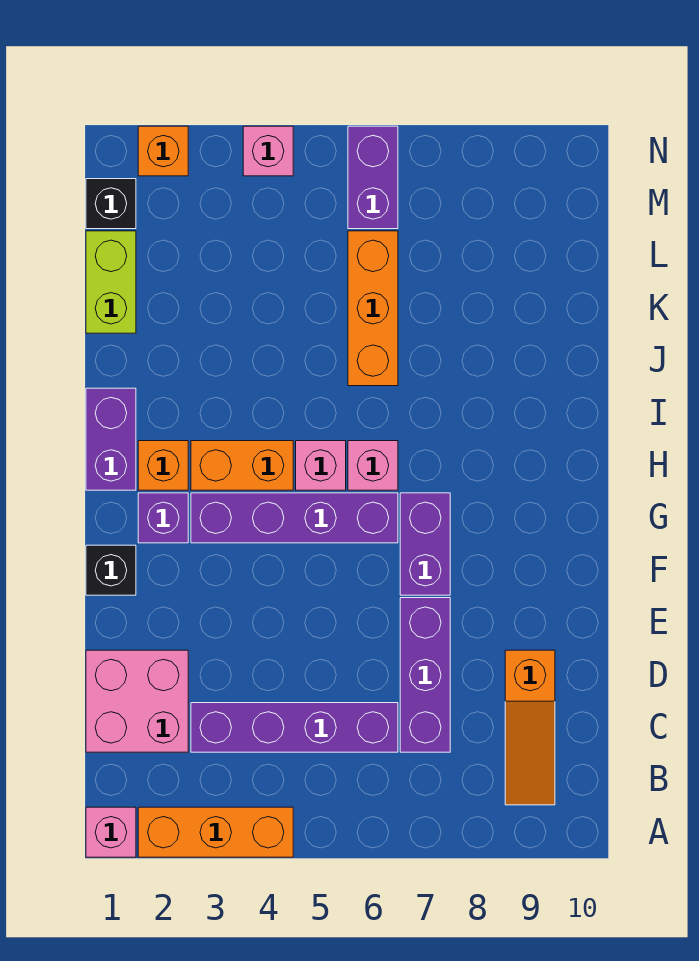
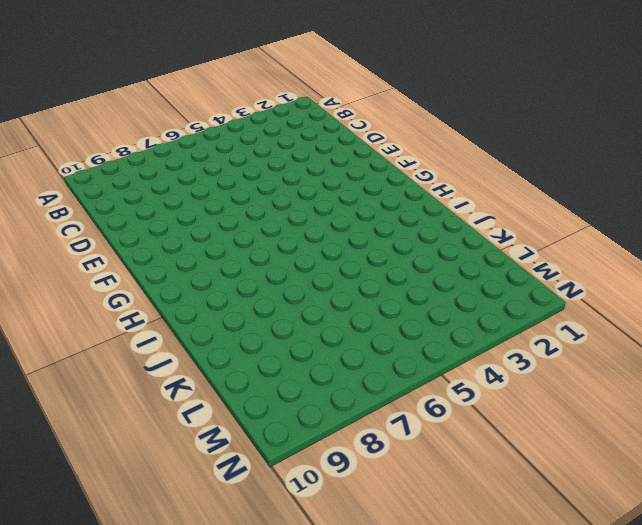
none -> pink brick A1 level 1
none -> orange brick A2:A4 level 1
none -> orange slope B9:D9 level 1 top D

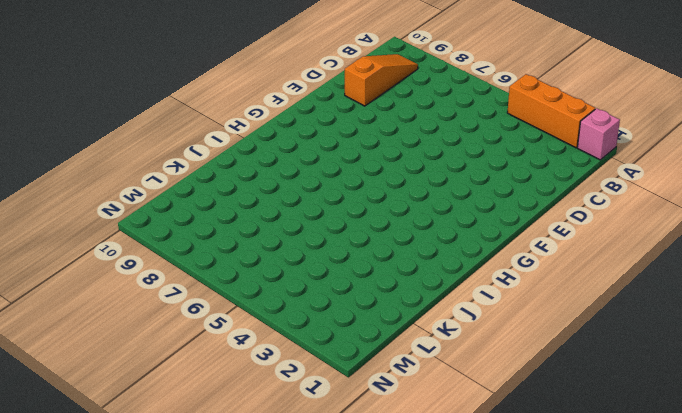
none -> pink brick C1:D2 level 1
none -> purple brick C3:C6 level 1
none -> purple brick C7:E7 level 1

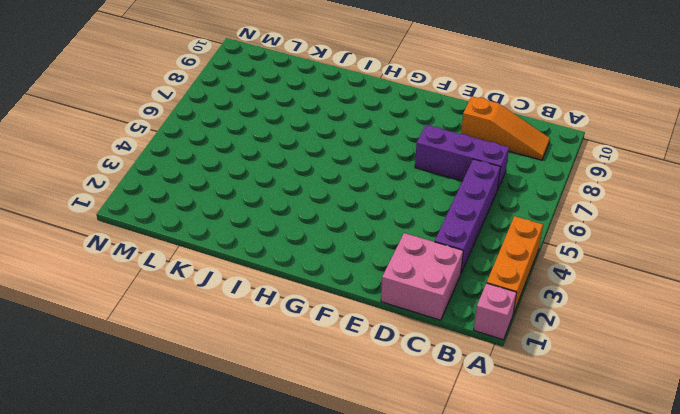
none -> black brick F1 level 1
none -> purple brick F7:G7 level 1
none -> purple brick G2 level 1

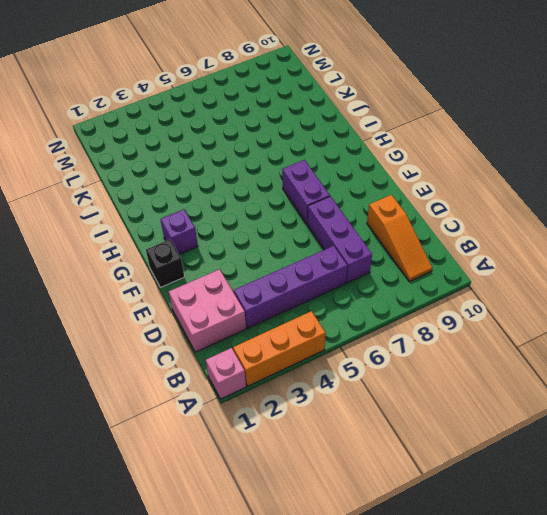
none -> purple brick G3:G6 level 1
none -> purple brick H1:I1 level 1
none -> orange brick H2 level 1

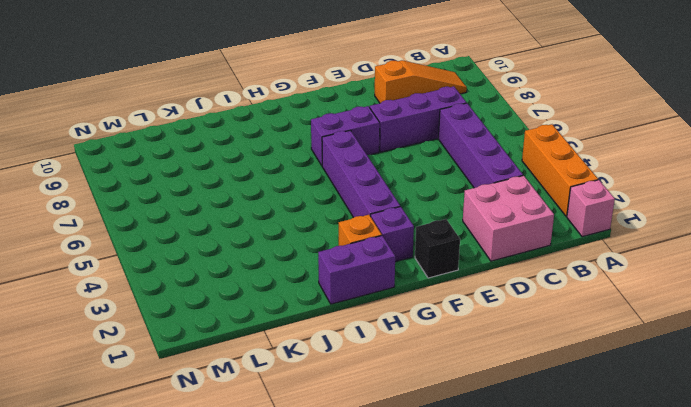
none -> orange brick H3:H4 level 1
none -> pink brick H5 level 1
none -> pink brick H6 level 1

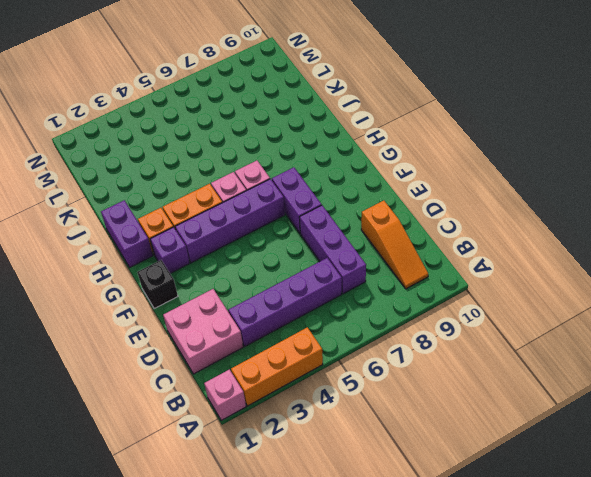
none -> orange brick J6:L6 level 1
none -> lime brick K1:L1 level 1
none -> black brick M1 level 1

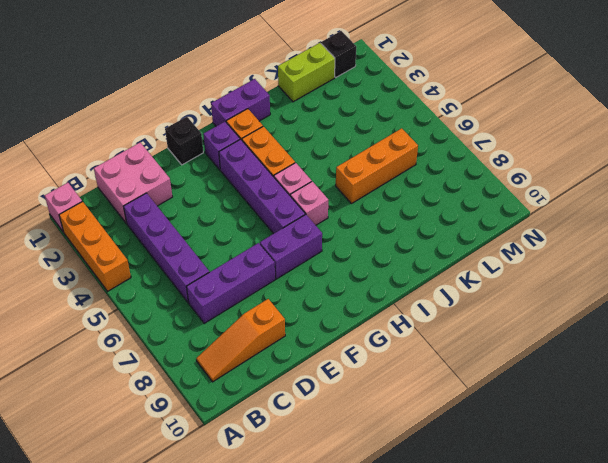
none -> purple brick M6:N6 level 1
none -> orange brick N2 level 1
none -> pink brick N4 level 1

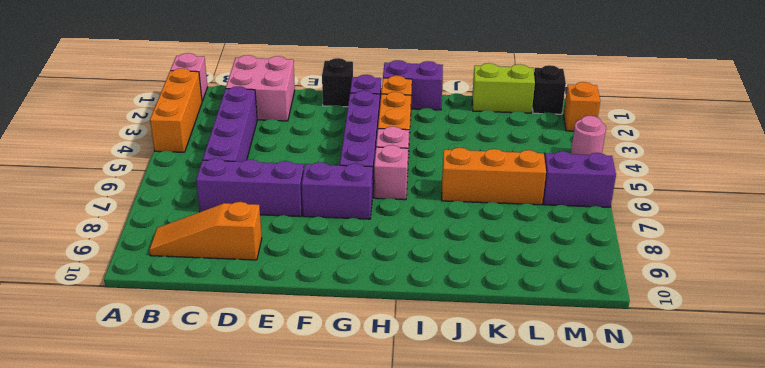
pink round brick N4 level 1 -> pink brick N4 level 1

